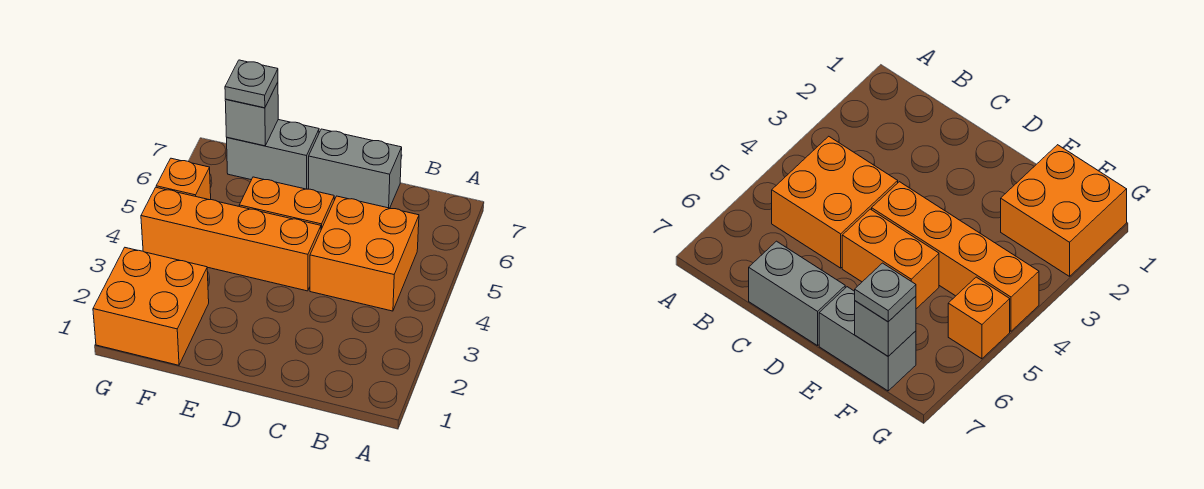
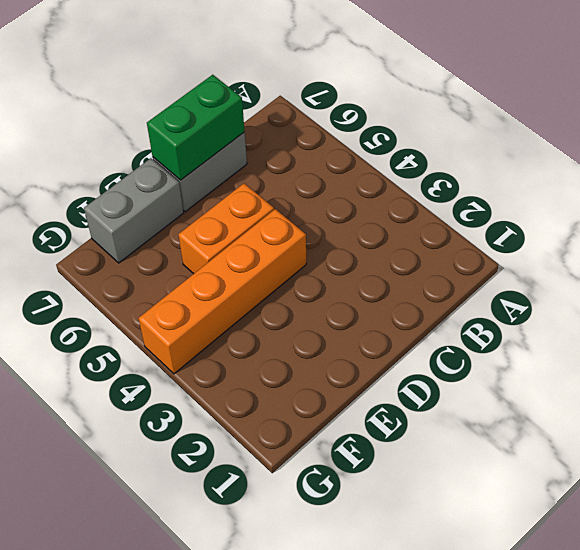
green brick C7:D7 level 2 -> none
none -> orange brick B4:C5 level 1
none -> orange brick F1:G2 level 1

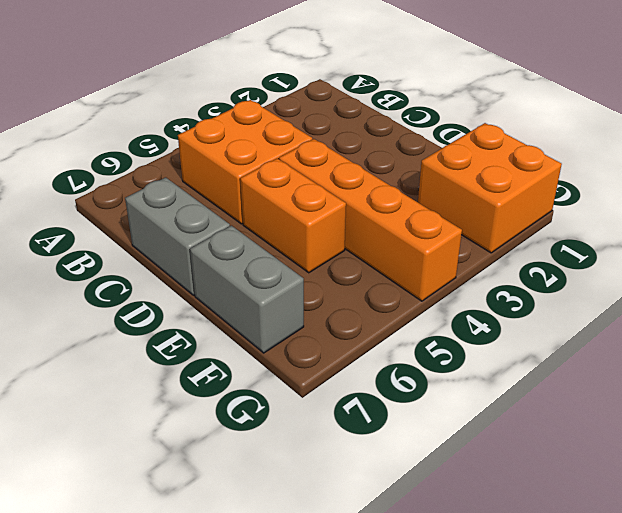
none -> orange brick G5 level 1
none -> grey brick F7 level 2

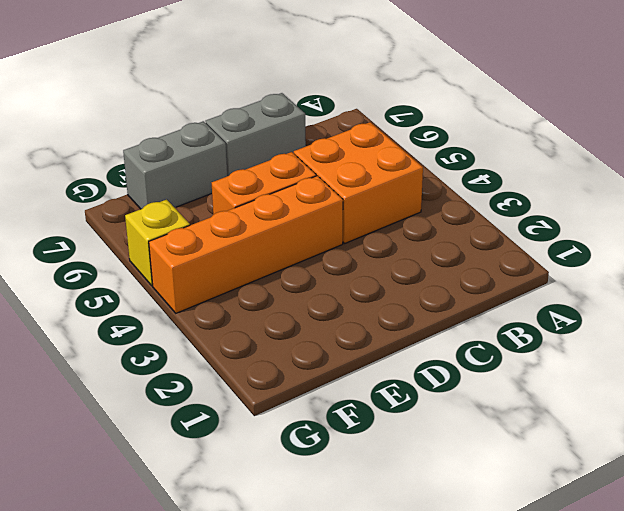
yellow brick G5 level 1 -> orange brick G5 level 1
none -> orange brick F1:G2 level 1
none -> grey brick F7 level 2

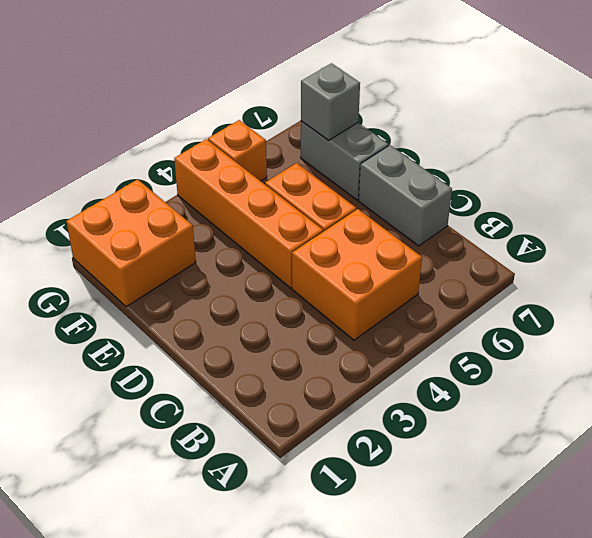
none -> grey plate F7 level 3

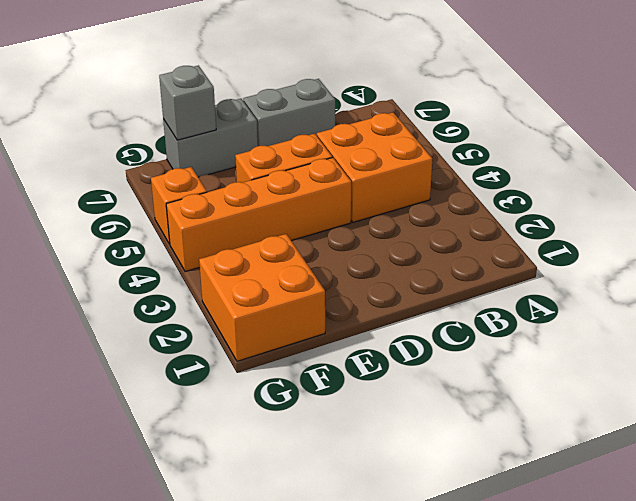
none -> grey plate F7 level 3

